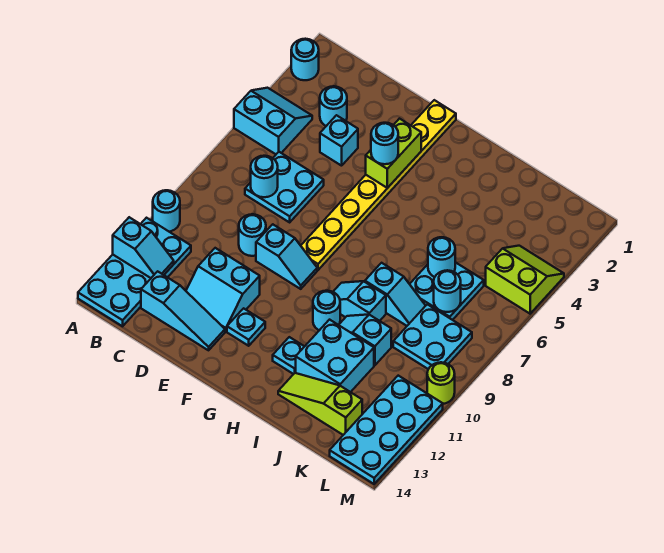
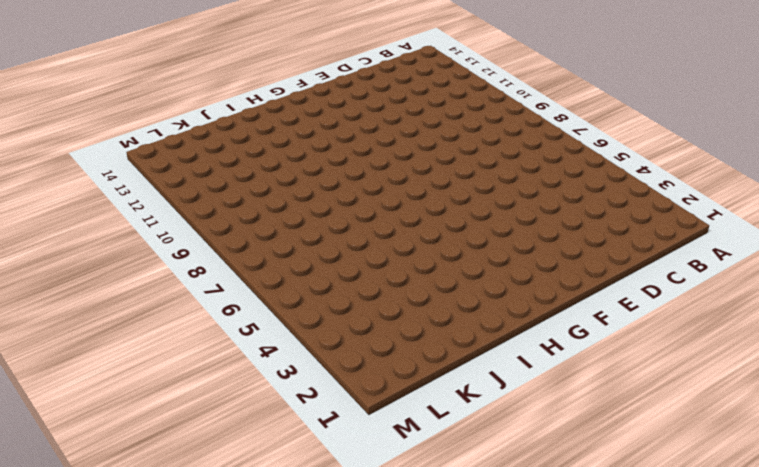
none -> cyan round brick A2 level 1
none -> cyan slope A4:B5 level 1 top 5
none -> cyan round brick A10 level 1
none -> cyan plate A11:B14 level 1

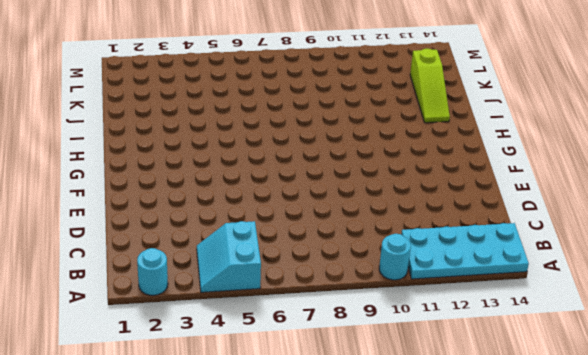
none -> cyan round brick C3 level 1
none -> cyan plate C6:D7 level 1
none -> cyan slope C13:E13 level 1 top C
none -> cyan brick D4 level 1

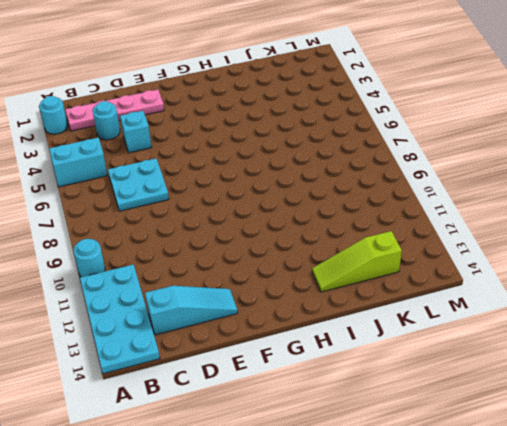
pink plate B2:E2 level 1 -> none
none -> cyan round brick D9 level 1
none -> cyan slope D11:E12 level 1 top 11
none -> cyan slope E9:F9 level 1 top E
none -> yellow plate F1:F8 level 1

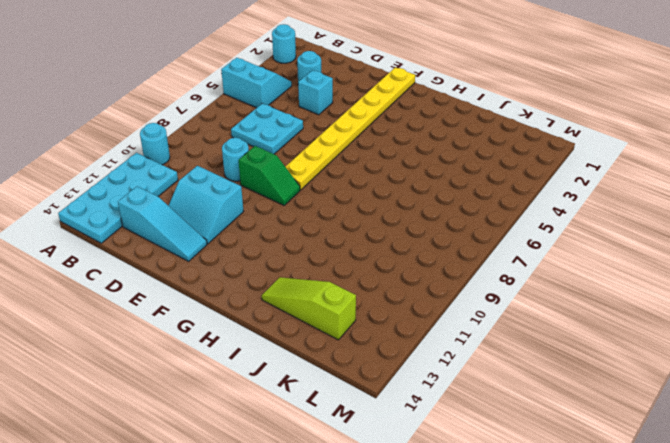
green slope E9:F9 level 1 top E -> cyan slope E9:F9 level 1 top E
none -> cyan plate F12 level 1
none -> cyan slope H9:I9 level 1 top I
none -> cyan round brick H10 level 1
none -> cyan plate H12 level 1

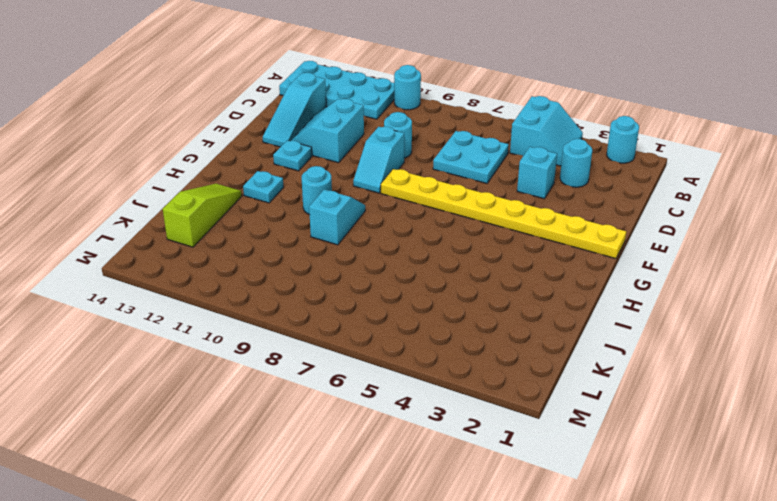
none -> cyan slope I8:J8 level 1 top I
none -> cyan slope I10:J10 level 1 top J
none -> cyan brick I11:J12 level 1
none -> cyan plate J6:K7 level 1

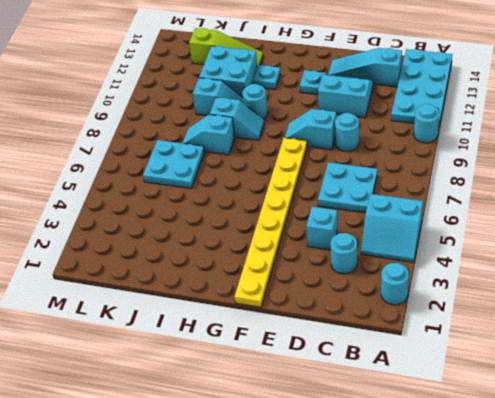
none -> cyan plate K8:L9 level 1
none -> lime slope L4:M5 level 1 top 5
none -> cyan plate L11:M14 level 1
none -> lime round brick M10 level 1

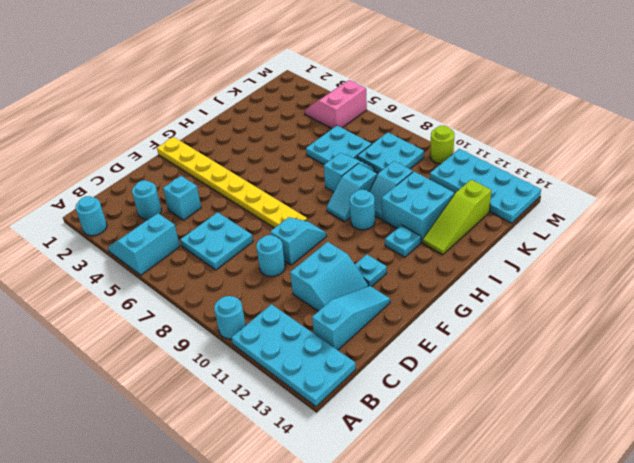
pink slope L4:M5 level 1 top 5 -> lime slope L4:M5 level 1 top 5
none -> cyan slope A12:B12 level 2 top A
none -> cyan round brick C7 level 2
none -> lime brick F3:F4 level 2
none -> cyan round brick J6 level 2

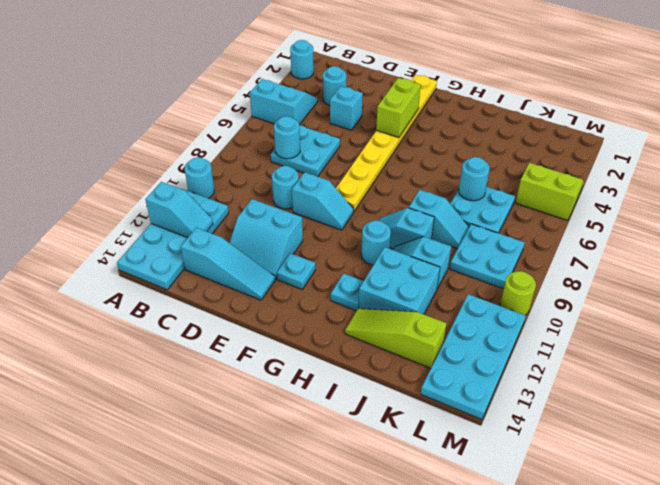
none -> cyan round brick K7 level 2
none -> cyan round brick F4 level 3

